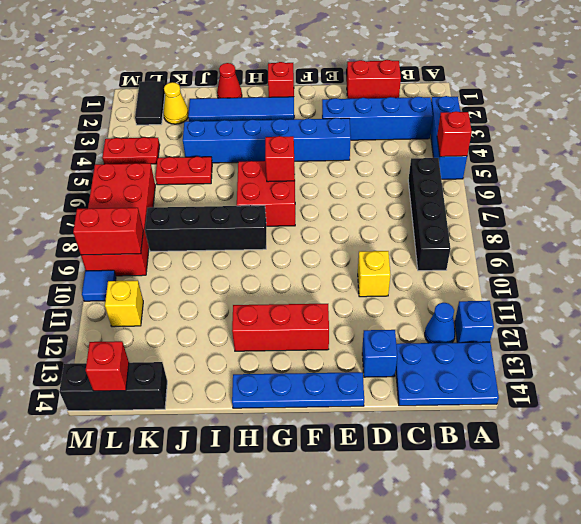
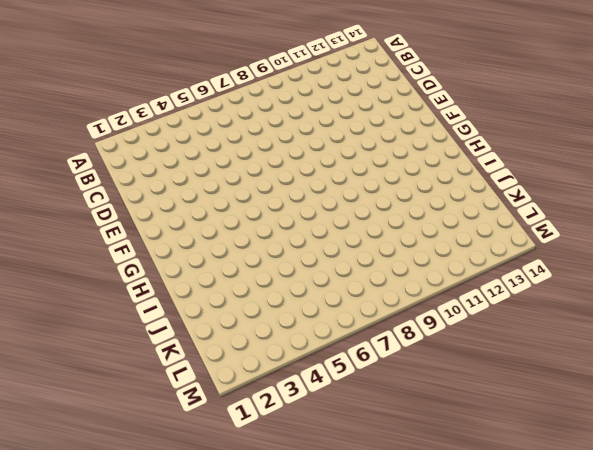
none -> blue brick A3:A5 level 1
none -> blue brick A12 level 1
none -> blue plate A13:C14 level 1

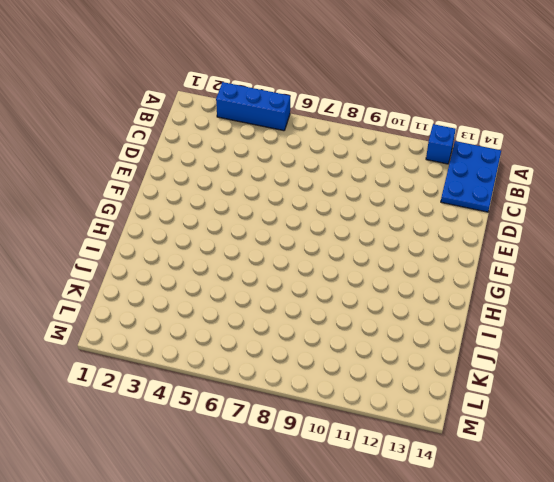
none -> blue brick B3:E3 level 1
none -> black brick B6:B9 level 1
none -> blue cone B12 level 1

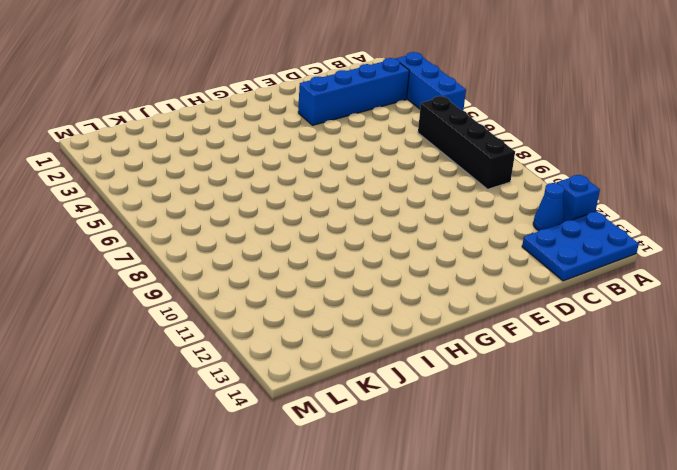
none -> red brick C1:D1 level 1
none -> yellow brick D10 level 1
none -> blue brick D13 level 1

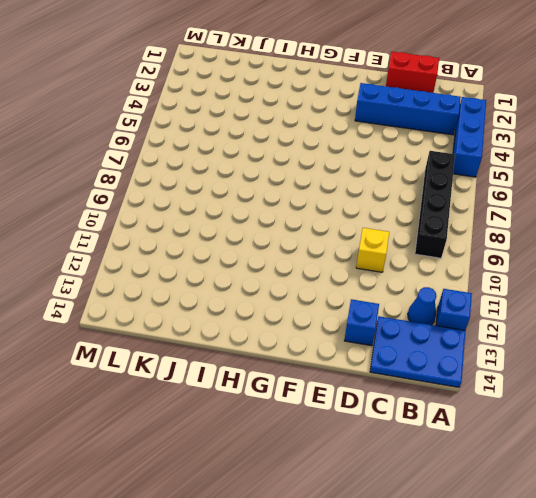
none -> blue brick E4:J4 level 1
none -> blue plate E14:H14 level 1
none -> red brick F12:H12 level 1

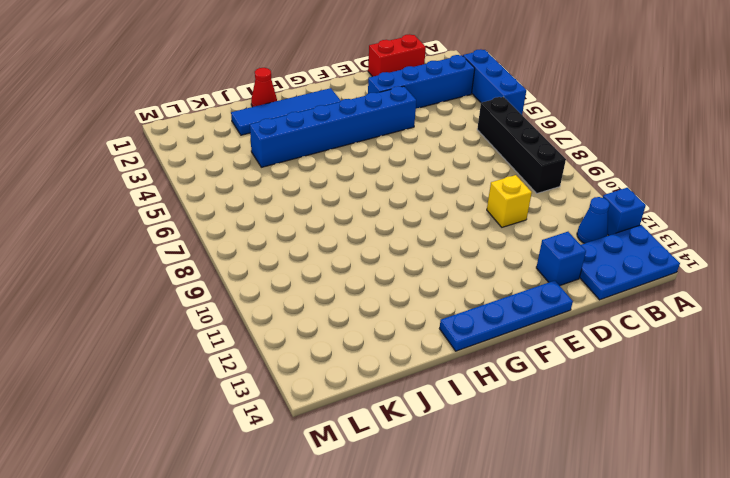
none -> red brick F12:H12 level 1
none -> red brick G1 level 1
none -> red brick G6:H7 level 1

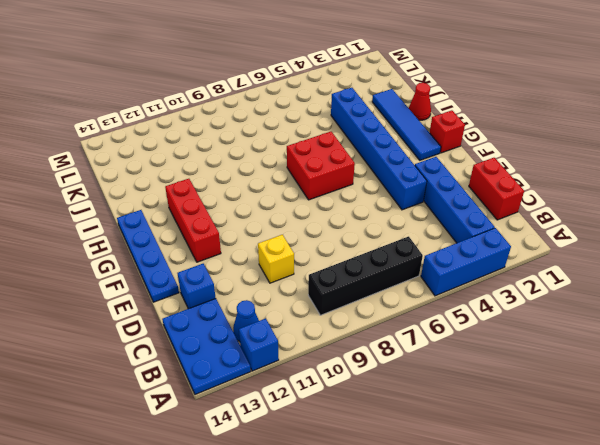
none -> black brick H8:K8 level 1
none -> red plate J5:K5 level 1
none -> yellow cone K2 level 1

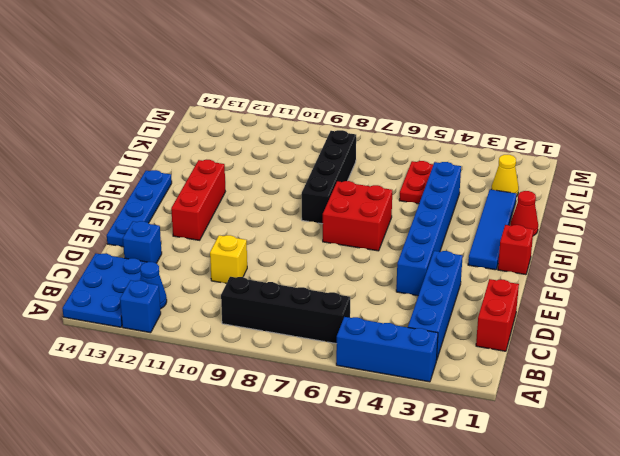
none -> black brick K14:M14 level 1
none -> black tile L1:L2 level 1
none -> red plate L4:M4 level 1

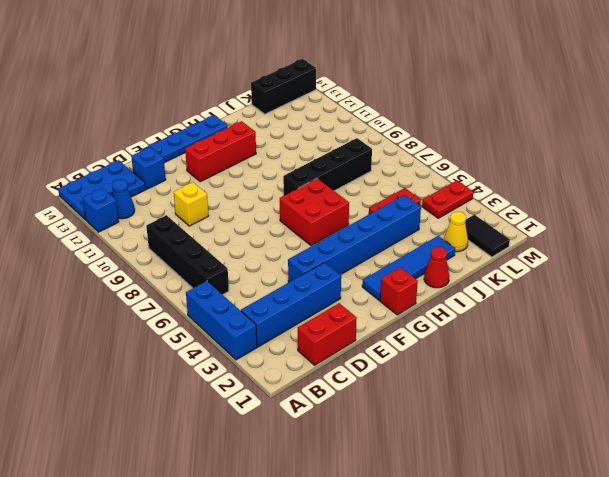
none -> red brick L6:M9 level 1
none -> yellow brick L11 level 1
none -> blue tile M10 level 1

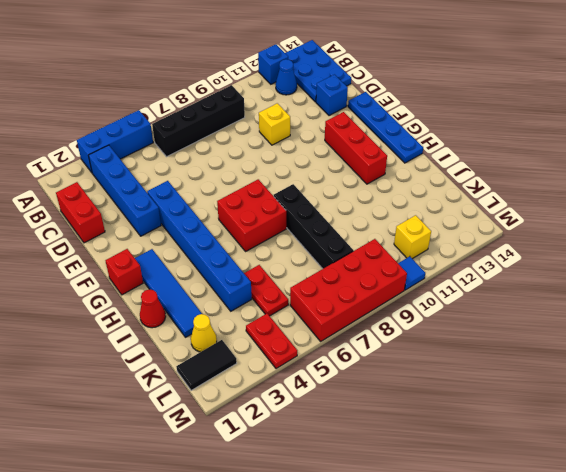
none -> black brick K14:M14 level 1
none -> red brick A5 level 2
none -> red brick G6 level 2

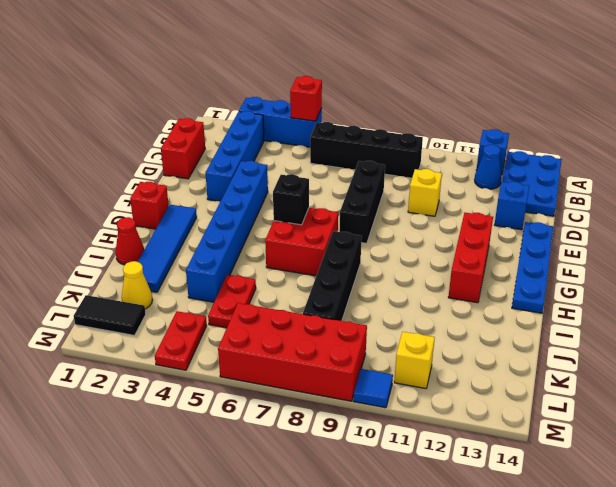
black brick D8:F8 level 1 -> black brick K14:M14 level 1
black brick G6 level 2 -> red brick G6 level 2
none -> red brick L9:M9 level 2
none -> red brick L14 level 2

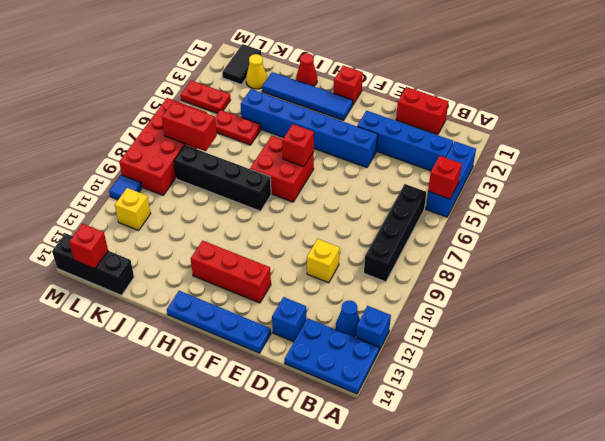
red brick K7:L7 level 2 -> red brick L9:M9 level 2

